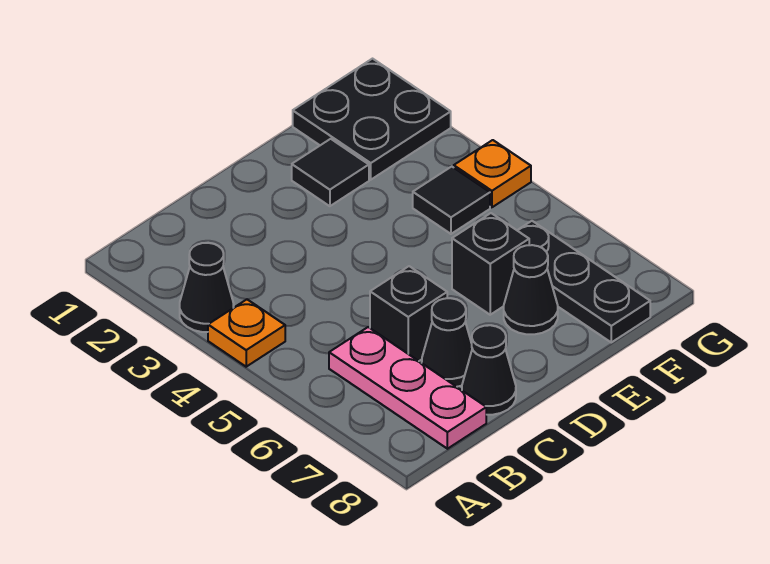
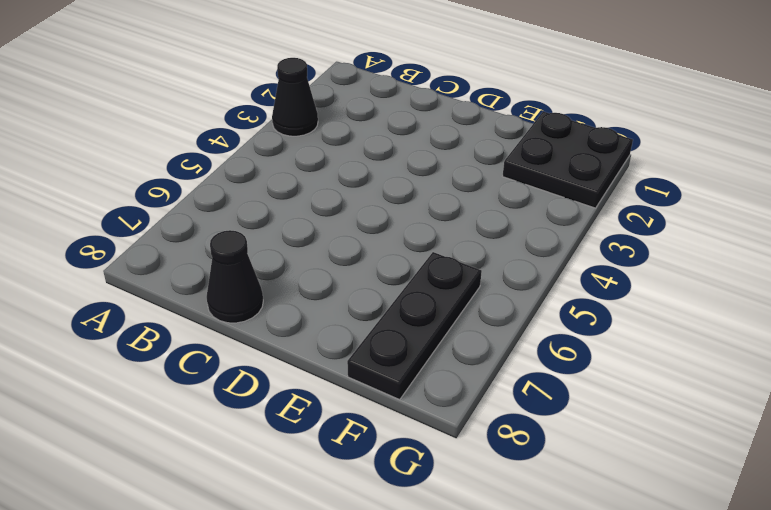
none -> orange plate A4 level 1
none -> pink plate B6:B8 level 1
none -> black brick C6 level 1

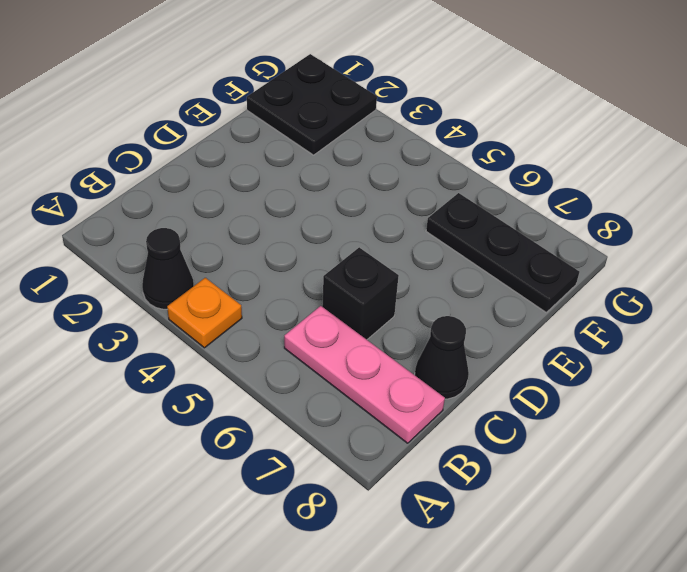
none -> black cone C7 level 1
none -> black tile E2 level 1
none -> black brick E6 level 1

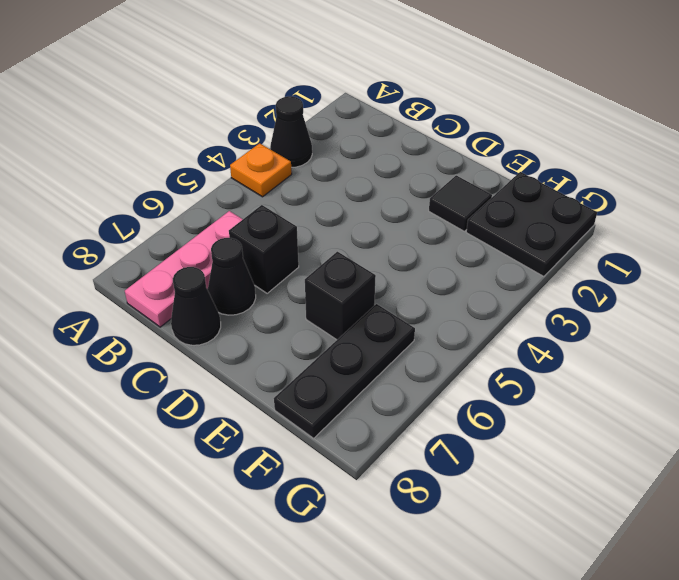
none -> black cone E7 level 1
none -> black tile F4 level 1
none -> orange plate G4 level 1

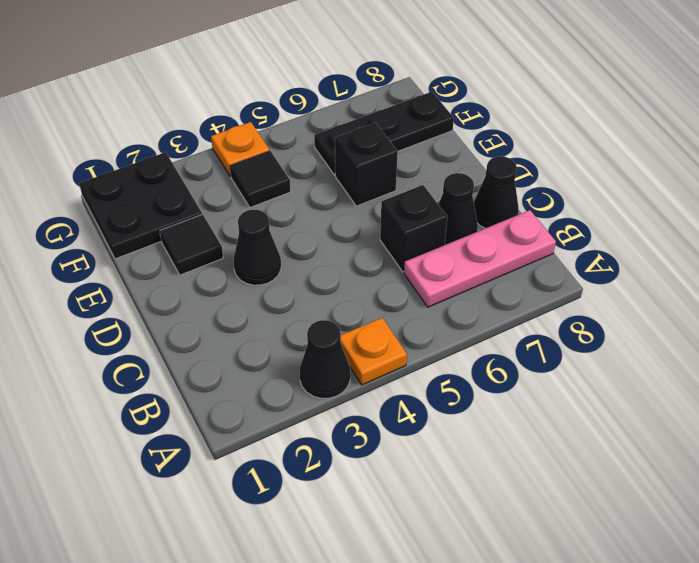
black cone D3 level 1 -> black cone E7 level 1

